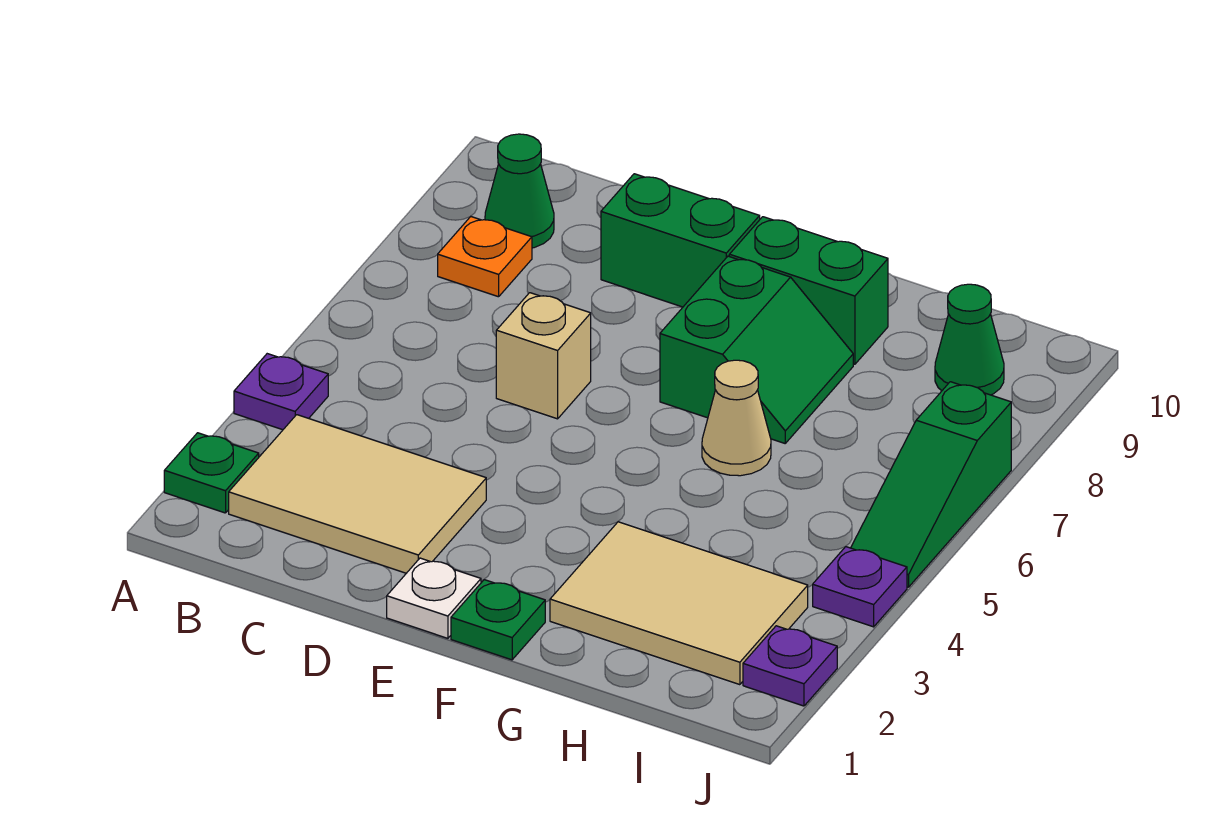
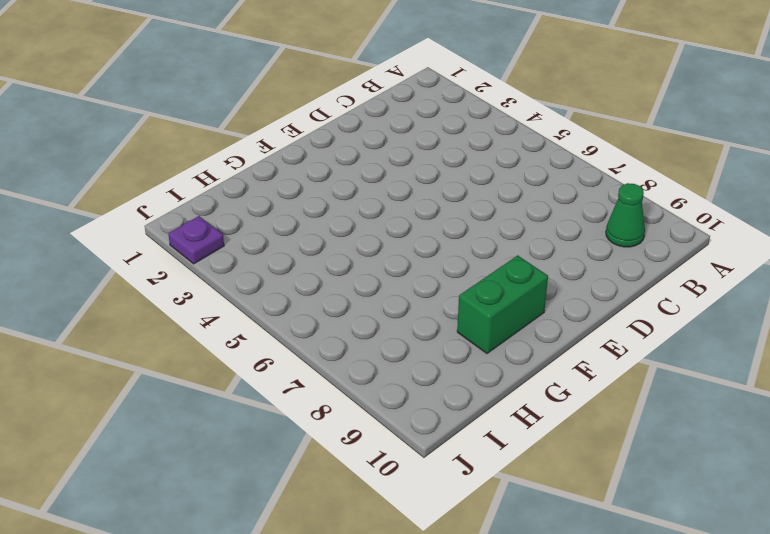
none -> green plate A2 level 1
none -> purple plate A4 level 1
none -> tan tile B2:D3 level 1

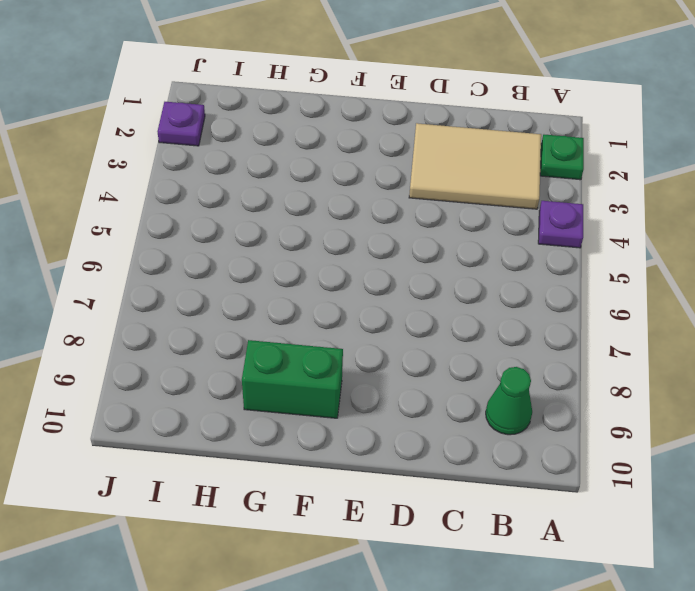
none -> orange plate B8 level 1
none -> tan brick D6 level 1
none -> green brick D9:E9 level 1

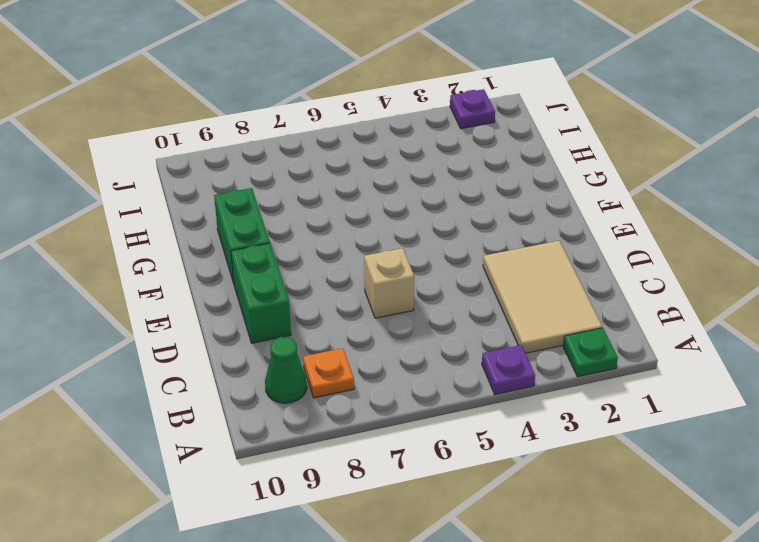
none -> white plate E1 level 1
none -> green plate F1 level 1
none -> green slope F7:G8 level 1 top F

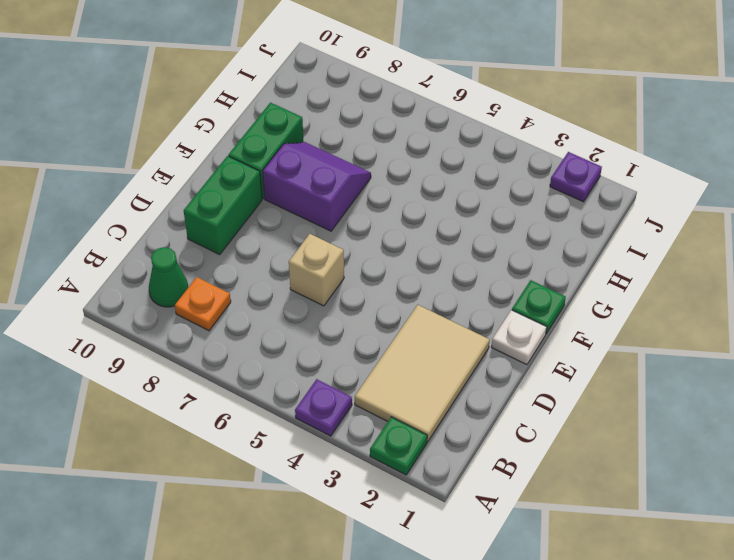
purple slope F7:G8 level 1 top F -> green slope F7:G8 level 1 top F
none -> tan tile G2:I3 level 1
none -> tan cone G6 level 1
none -> green cone I9 level 1

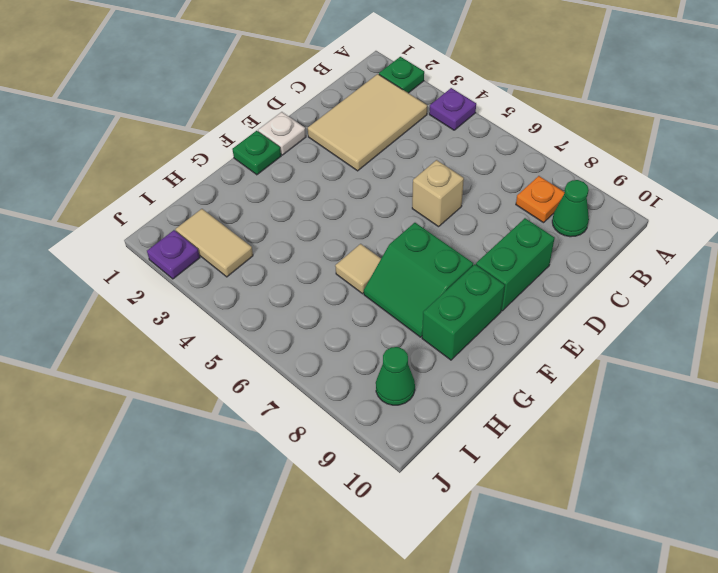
tan tile G6 level 1 -> tan cone G6 level 1
tan tile I2:I3 level 1 -> tan tile G2:I3 level 1
none -> purple plate J4 level 1
none -> green slope J5:J7 level 1 top 7

